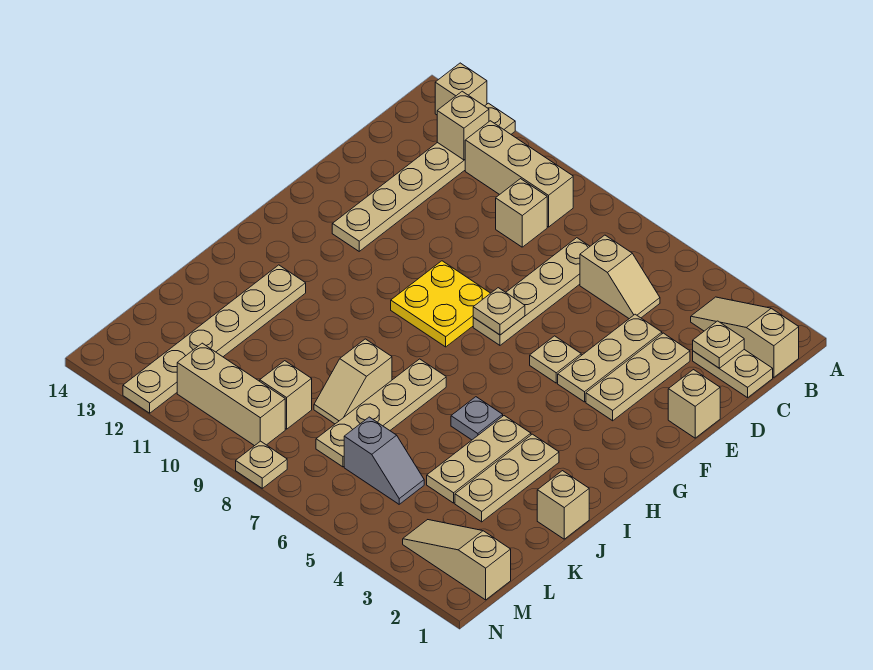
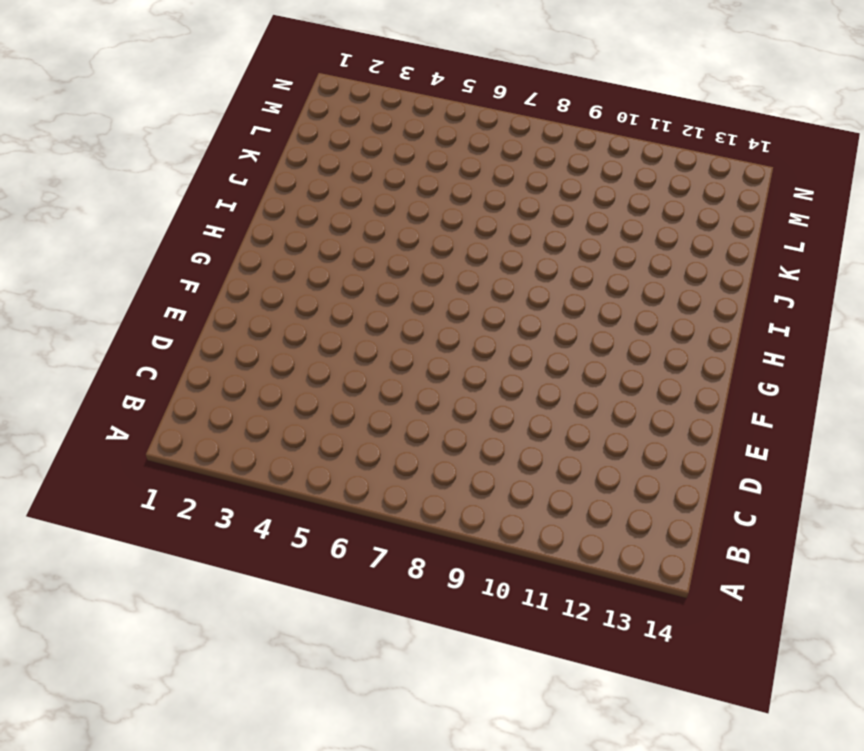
none -> tan plate A12:F12 level 1
none -> tan brick A13 level 1
none -> tan slope B1:B3 level 1 top 1

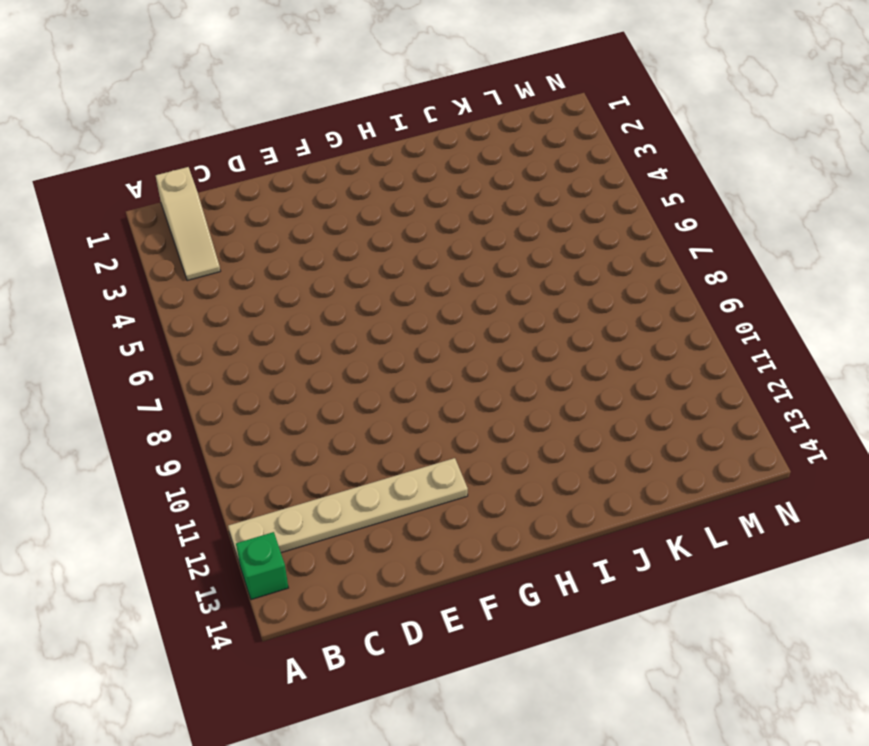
green brick A13 level 1 -> tan brick A13 level 1
none -> tan brick B9:B11 level 1
none -> tan plate C1:C2 level 1
none -> tan slope C5:C6 level 1 top 6

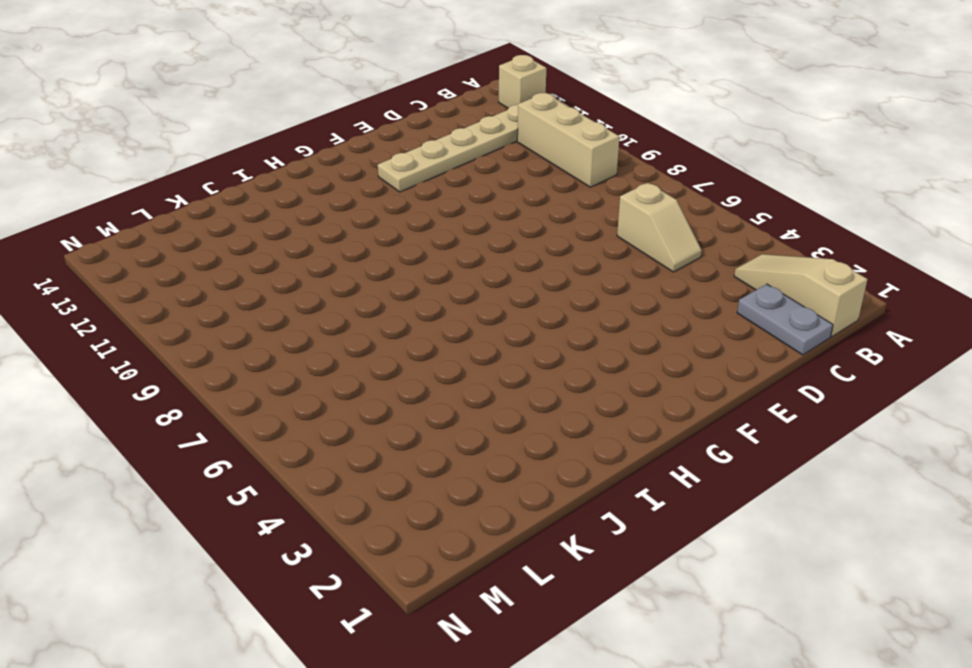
grey plate C1:C2 level 1 -> tan plate C1:C2 level 1
none -> tan plate C7:F7 level 1
none -> tan brick C9 level 1
none -> tan plate D3:F3 level 1

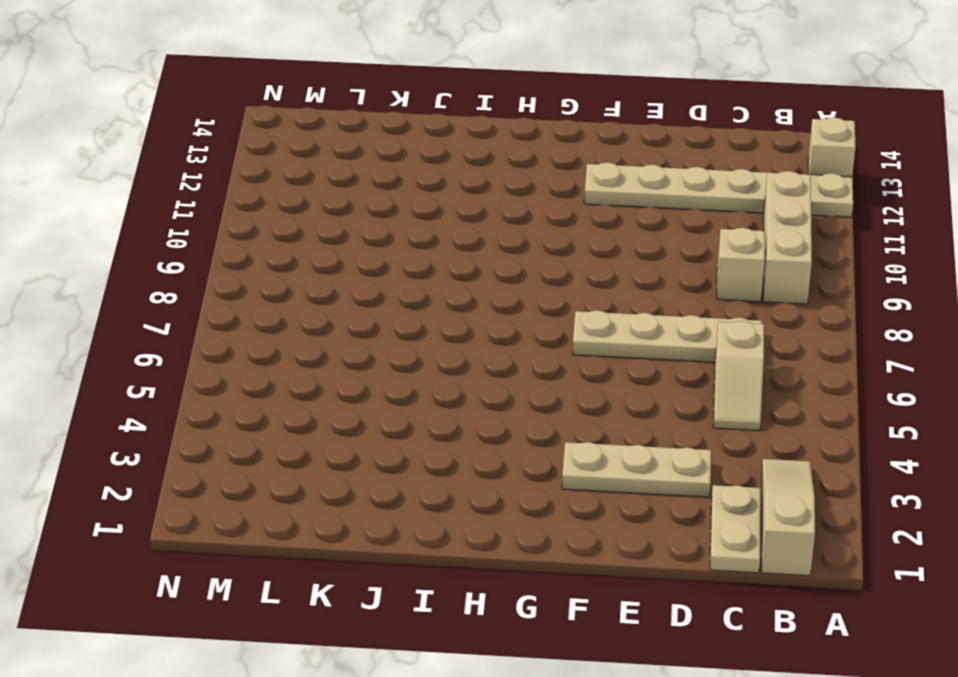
none -> tan plate D4:F4 level 1
none -> tan brick E1 level 1
none -> tan plate F5 level 1

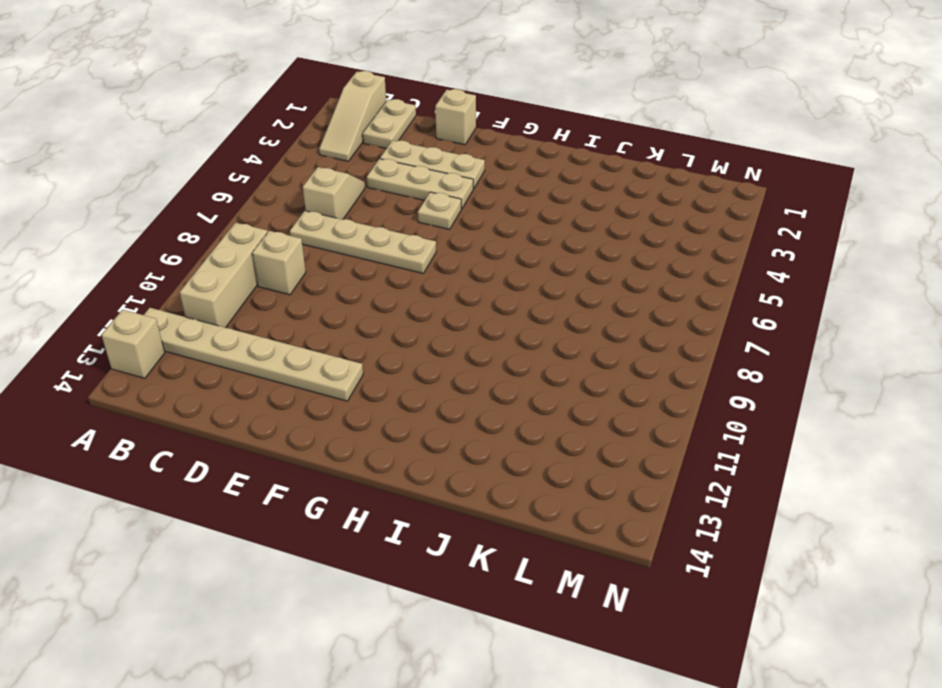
none -> yellow plate F8:G9 level 1
none -> tan plate I3:K3 level 1
none -> tan plate I4:K4 level 1

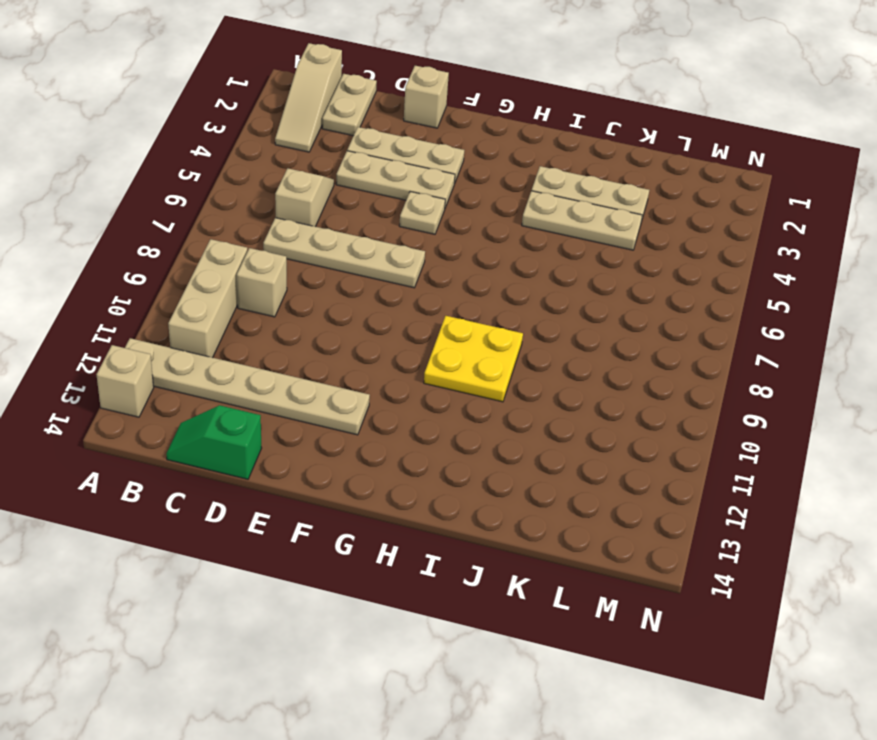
green slope C14:D14 level 1 top D -> none
yellow plate H9:I10 level 1 -> yellow plate F8:G9 level 1
none -> grey plate I5 level 1
none -> tan plate I7:L7 level 1
none -> tan plate I12:N12 level 1

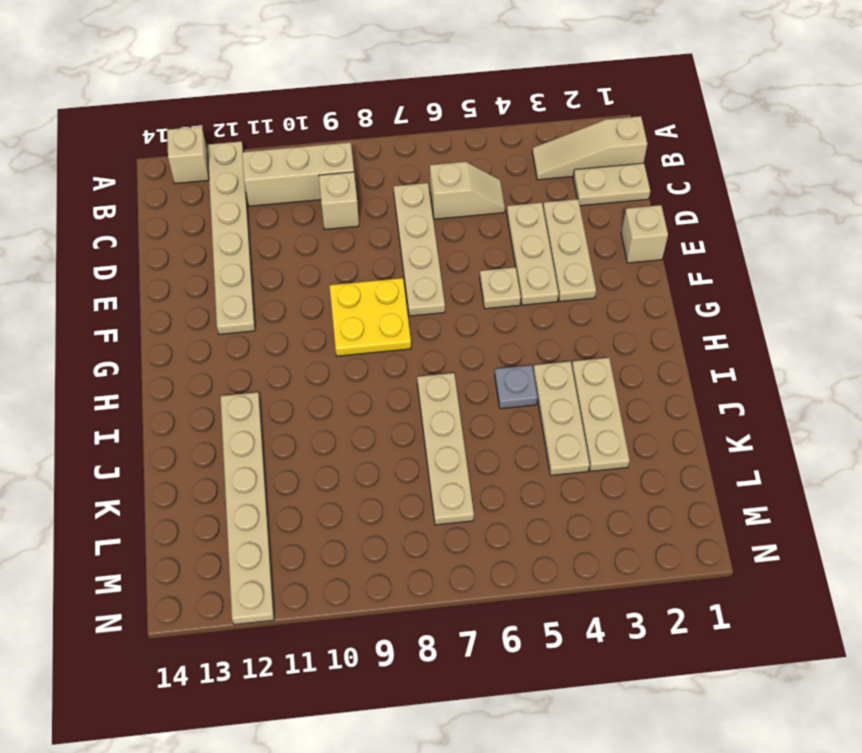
none -> tan brick J1 level 1
none -> tan slope J8:K8 level 1 top J
none -> grey slope L5:L6 level 1 top 6

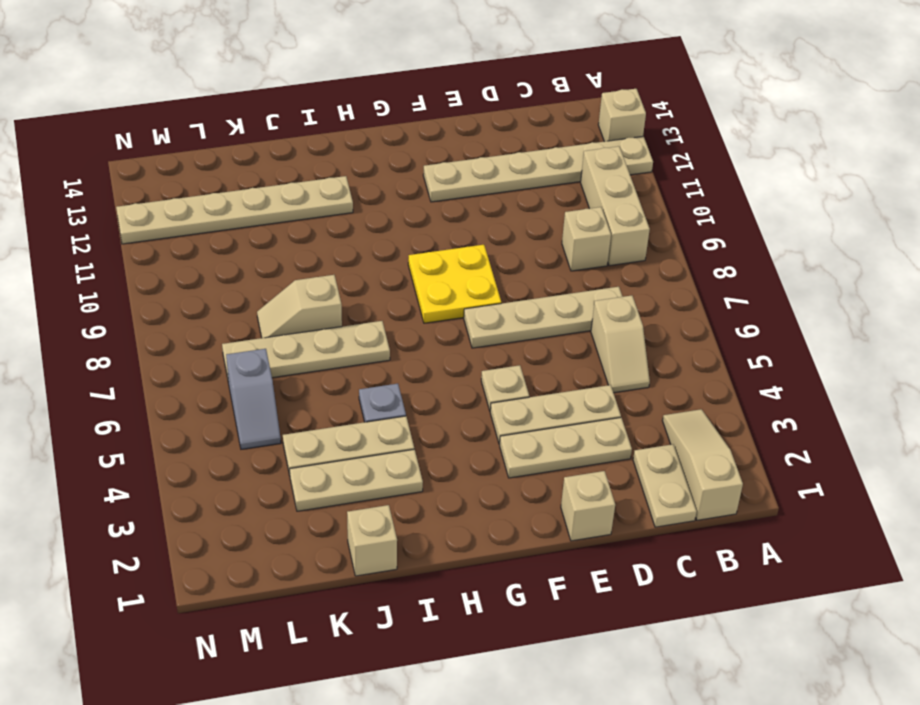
none -> tan brick L9 level 1
none -> tan slope M1:M3 level 1 top 1
none -> tan brick M9:M11 level 1

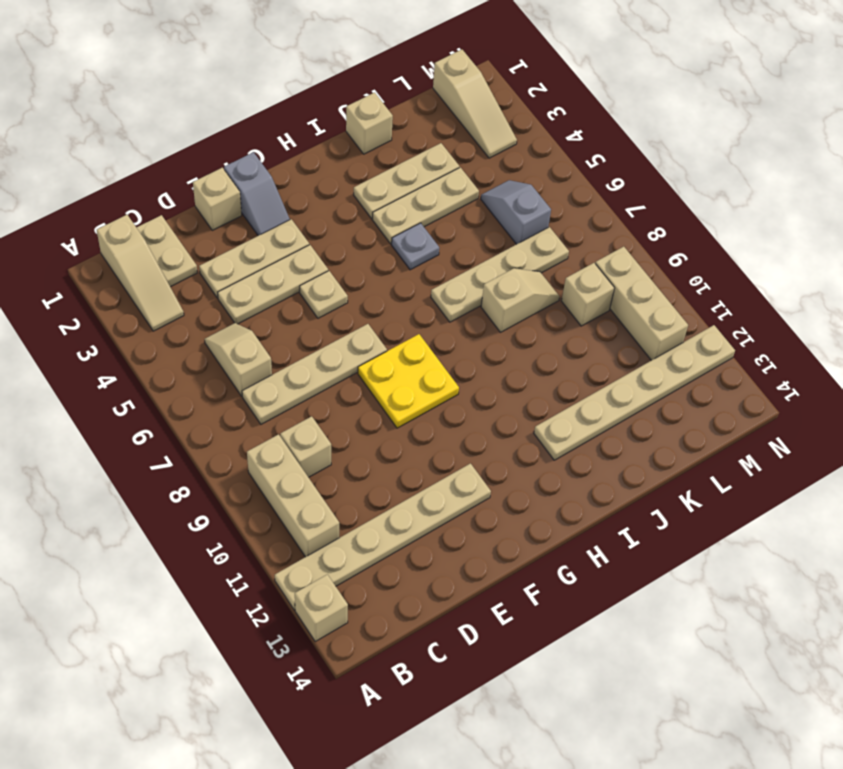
grey slope F1:F2 level 1 top 1 -> none
none -> tan plate N8 level 1
none -> tan brick B12 level 2
none -> tan plate C2 level 2

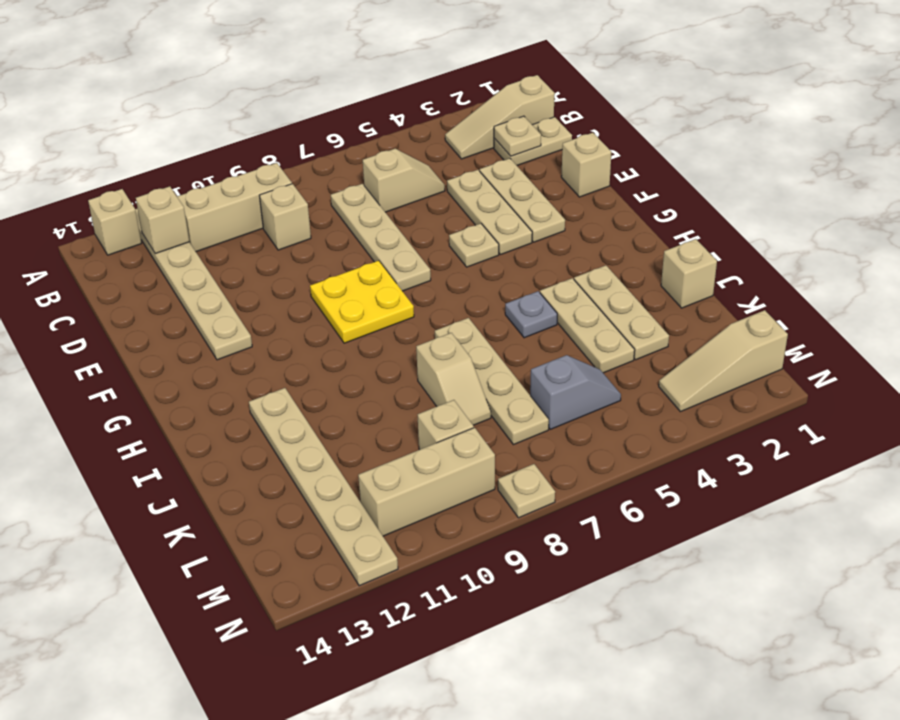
none -> tan plate F7 level 2

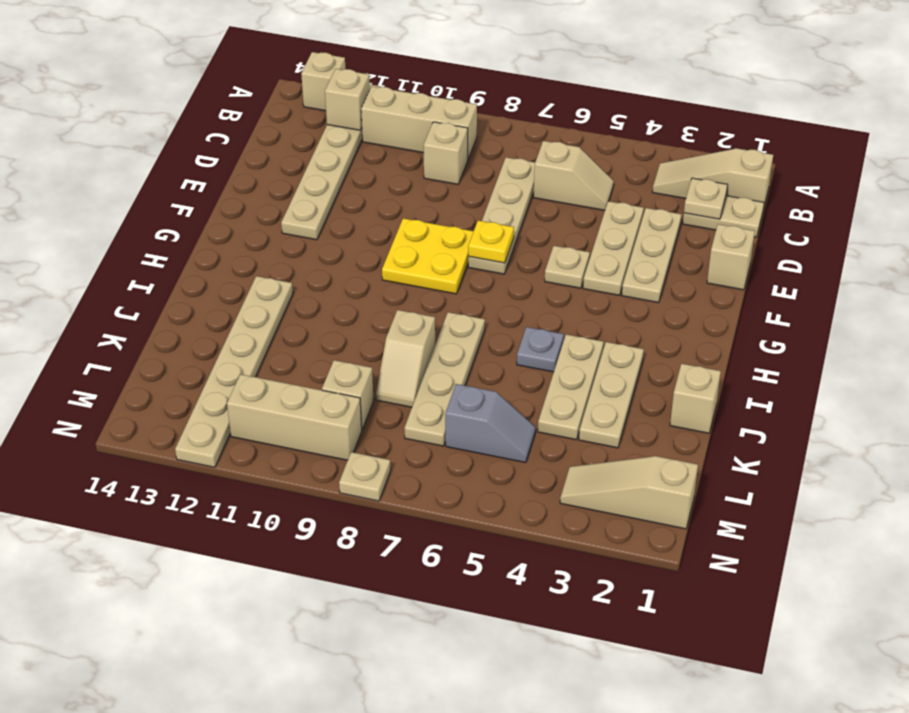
yellow plate F7 level 2 -> tan plate F7 level 2

